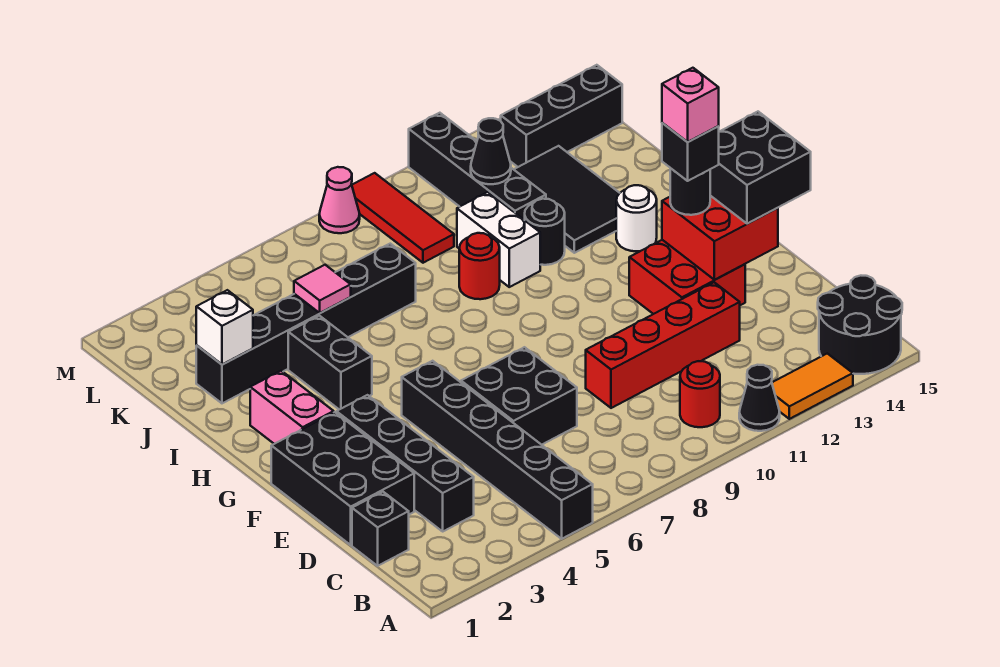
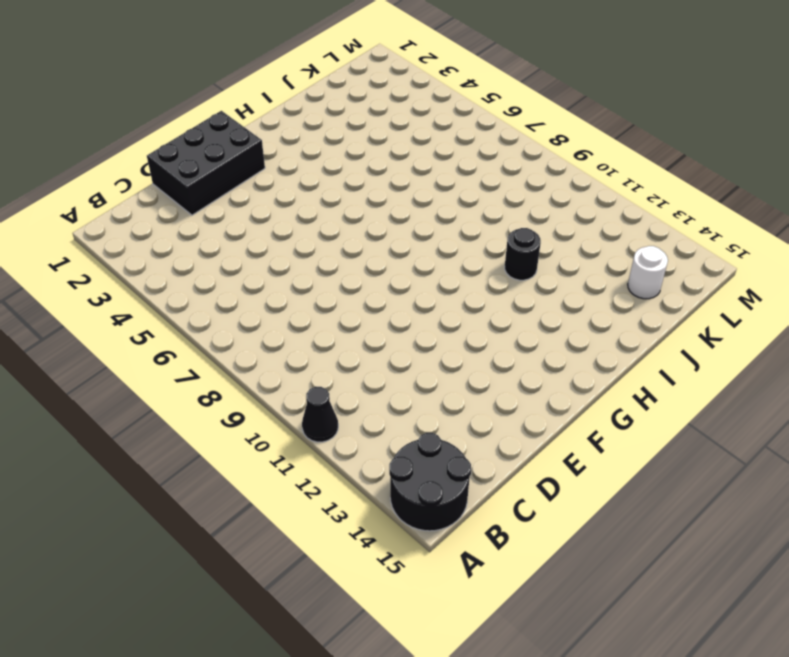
white round brick K14 level 1 -> white round brick H13 level 1
none -> black brick A5:F5 level 1
none -> orange tile A12:A13 level 1
none -> red round brick B10 level 1
none -> black brick C1 level 1

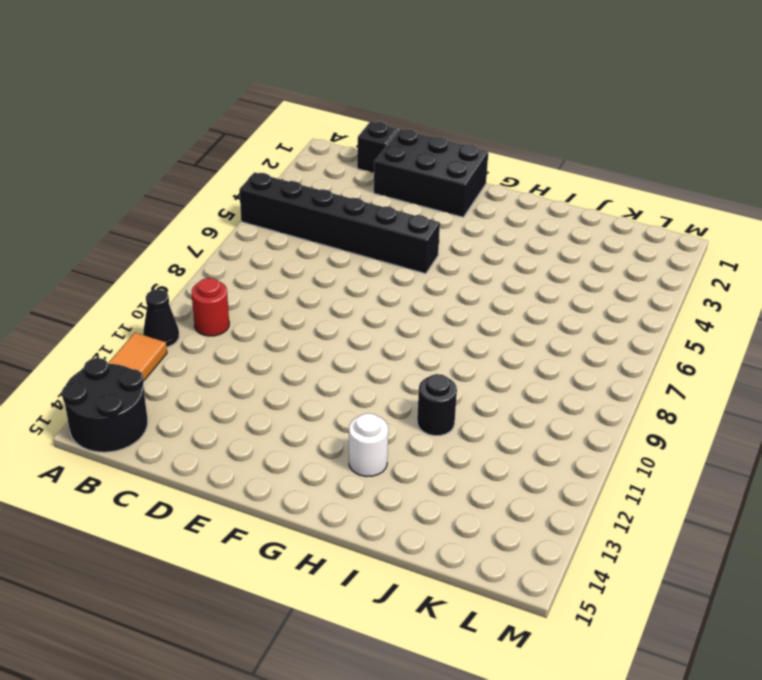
none -> black brick C3:F3 level 1
none -> black brick D6:E7 level 1
none -> red brick D9:D12 level 1
none -> red brick E12:F13 level 1

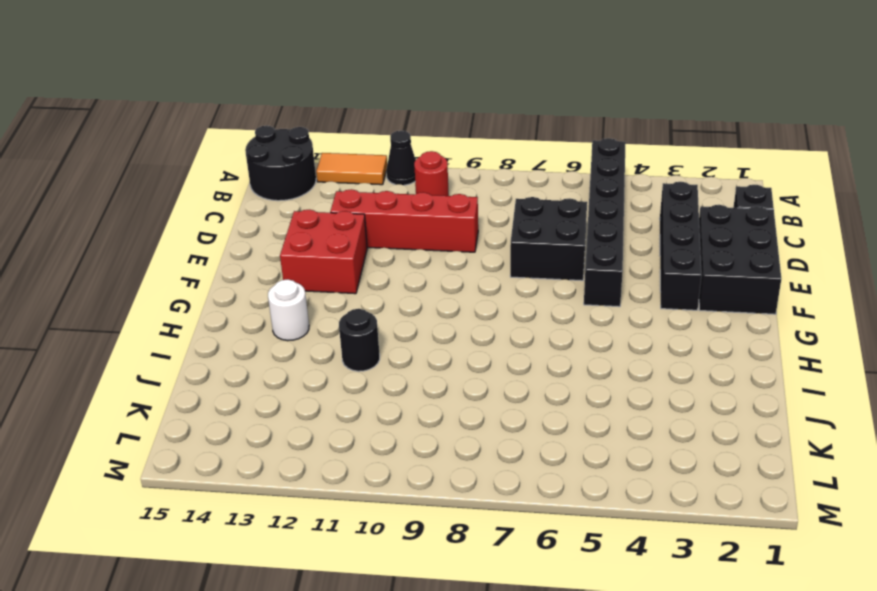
none -> pink brick G2:H2 level 1
none -> black brick H4:I4 level 1
none -> red round brick I9 level 1
none -> white brick I10:J10 level 1

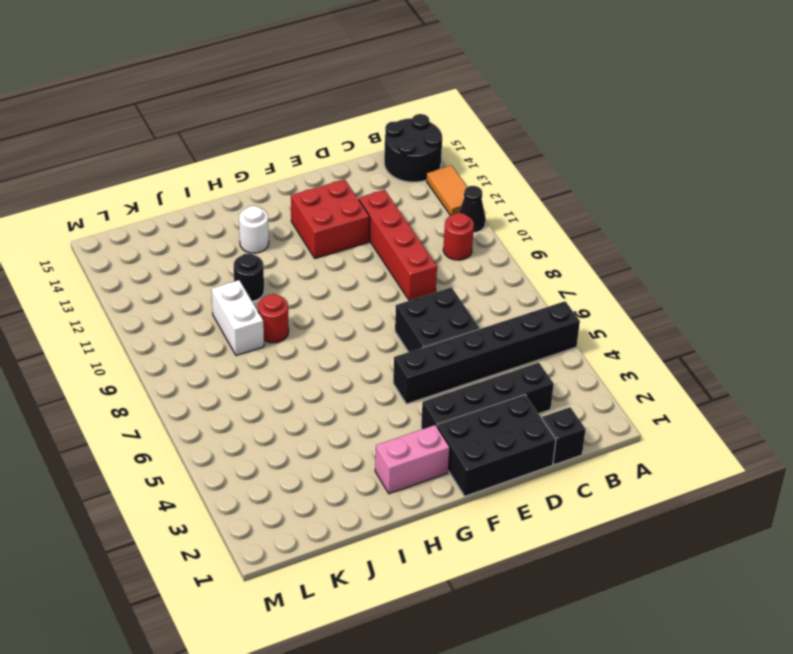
white brick J9:J10 level 1 -> white brick I10:J10 level 1
none -> black brick H4:I4 level 1
none -> black tile I12:K13 level 1
none -> black brick J2:J7 level 1
none -> black brick J11:M11 level 1

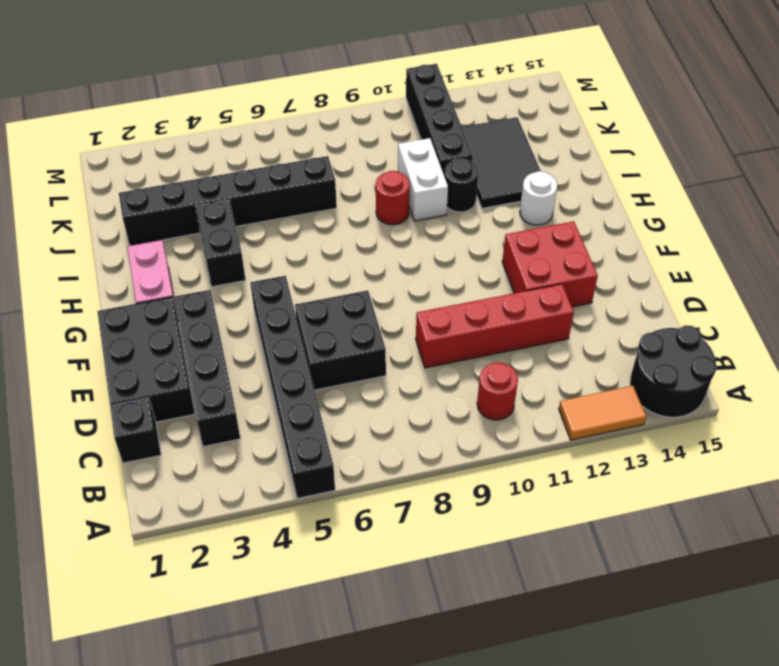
none -> black cone A11 level 1
none -> red tile K9:M9 level 1
none -> black brick L13:L15 level 1
none -> pink cone M8 level 1

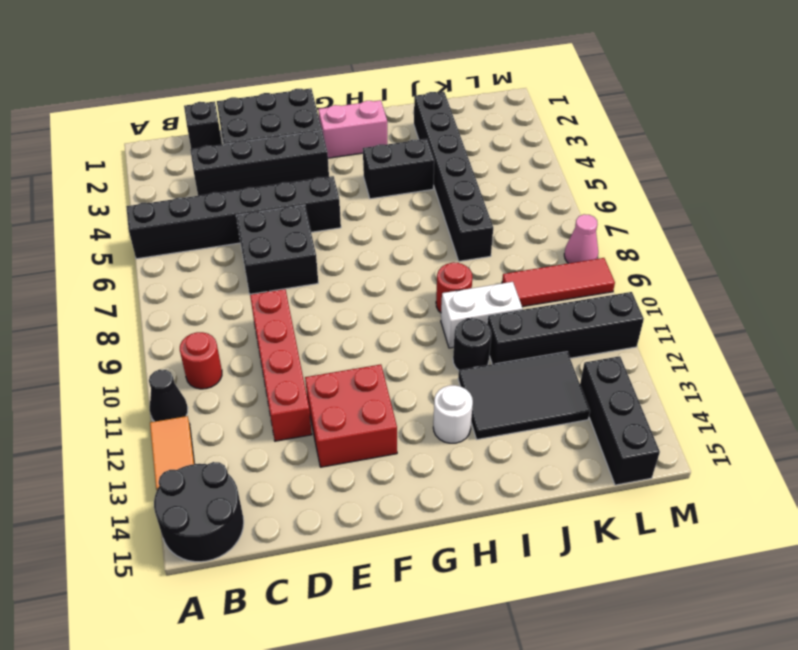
none -> red brick E13:F14 level 2
none -> white brick J2 level 2
none -> pink tile J5 level 2
none -> black cone K11 level 2

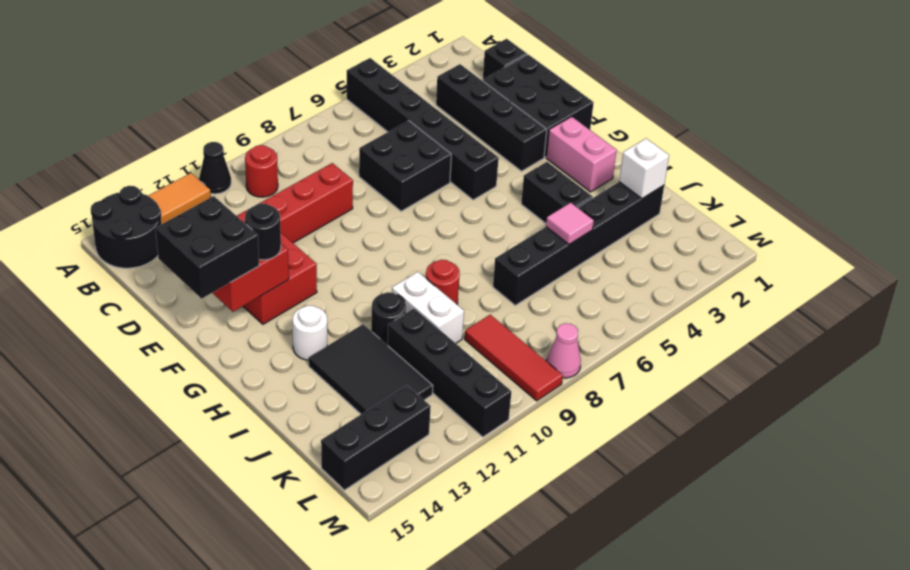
none -> black cone K11 level 2
none -> black brick F13 level 4
none -> pink brick F13 level 5

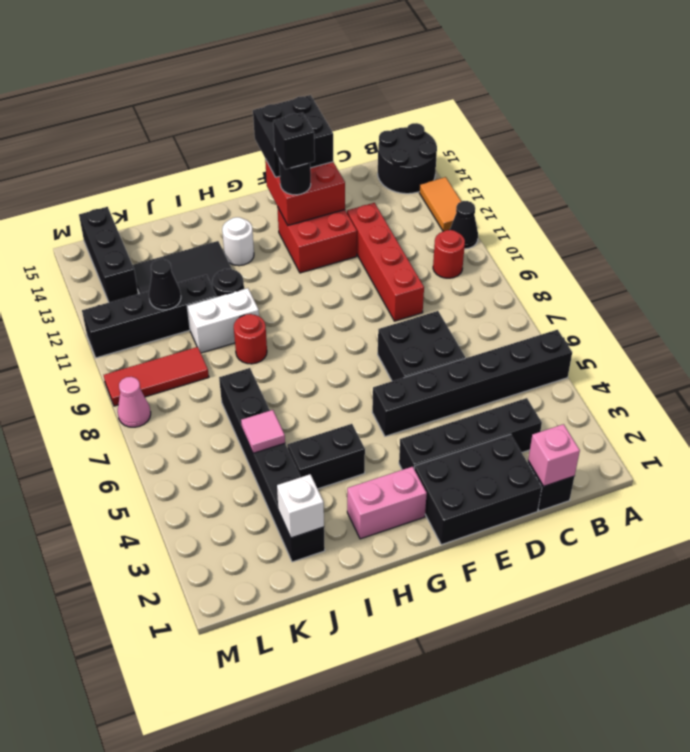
pink brick C1 level 2 -> pink brick F13 level 5

